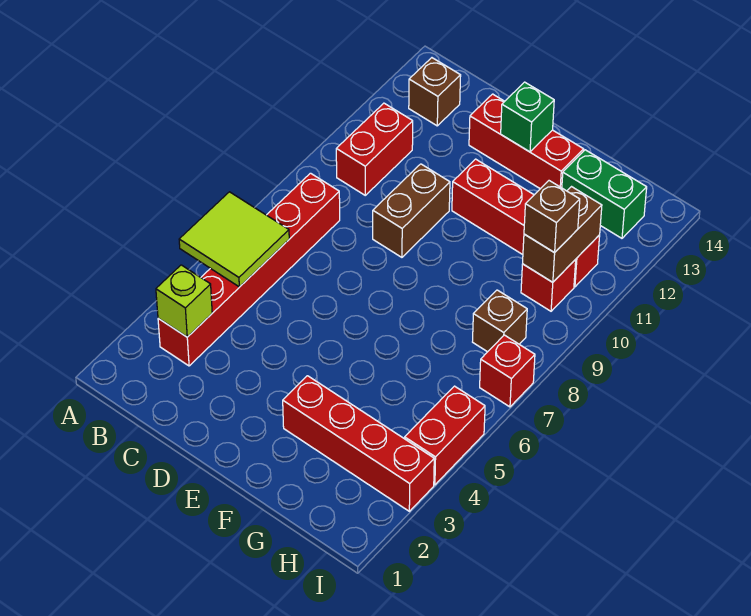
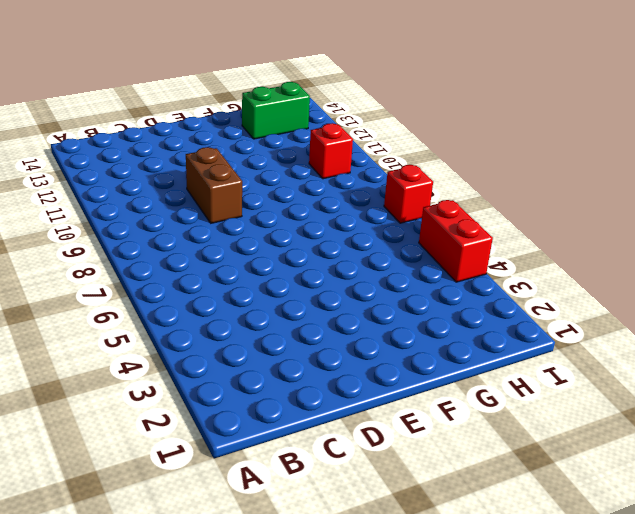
none -> red brick B3:B8 level 1
none -> red brick B10:B11 level 1
none -> brown brick B13 level 1

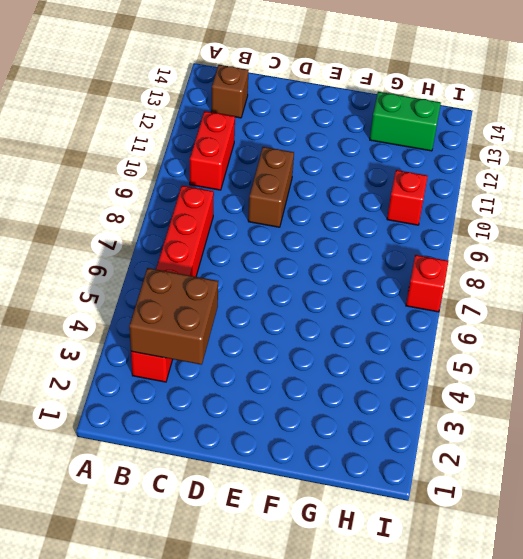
brown brick B3:C4 level 2 -> lime brick B3 level 2
none -> red brick D13:F13 level 1
none -> red brick E11:H11 level 1
none -> red brick F3:I3 level 1

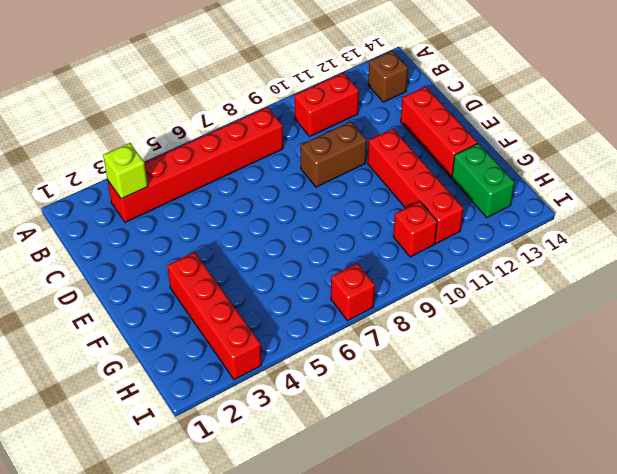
none -> brown brick H8 level 1
none -> red brick I4:I5 level 1
none -> lime tile A5:B6 level 2

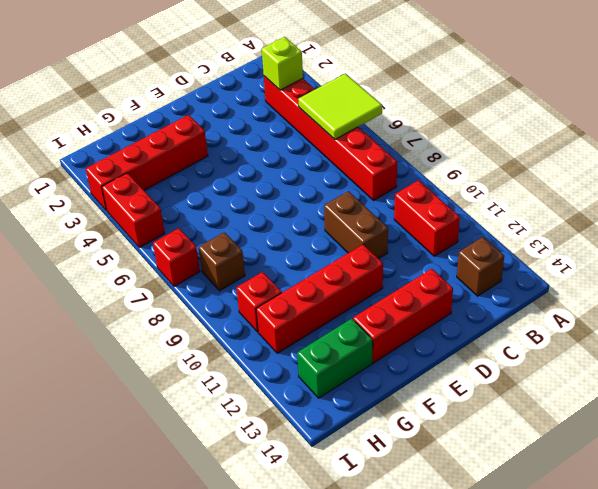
none -> green brick E13 level 2
none -> brown brick H10:H11 level 2
none -> brown brick H10 level 3

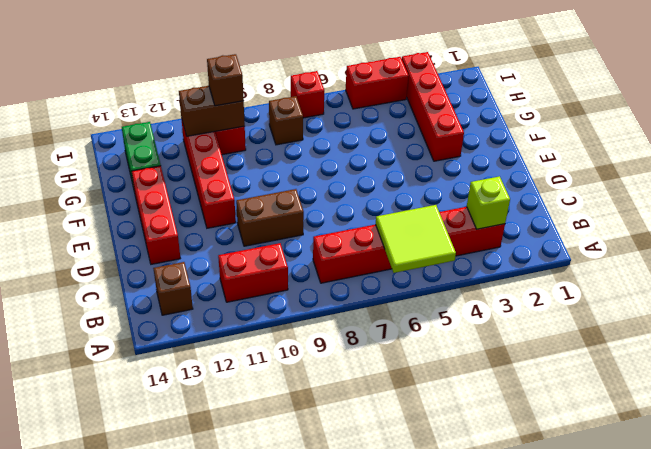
none -> green brick E13 level 2

